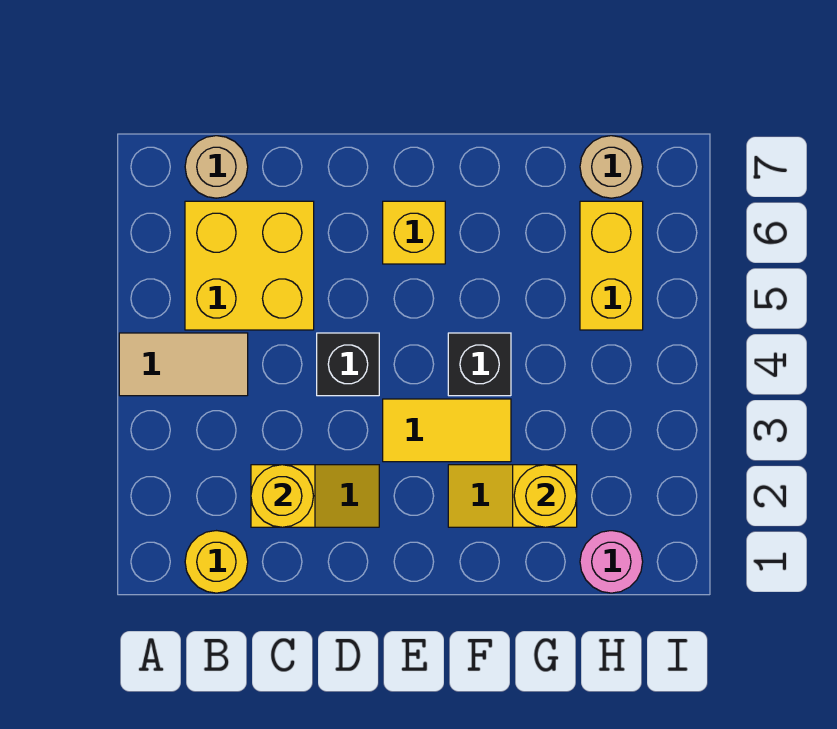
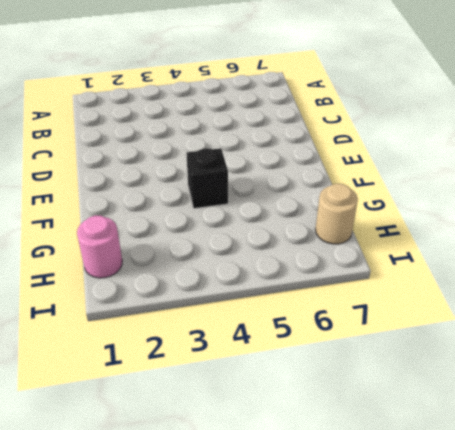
none -> tan tile A4:B4 level 1
none -> yellow round brick B1 level 1
none -> yellow brick B5:C6 level 1

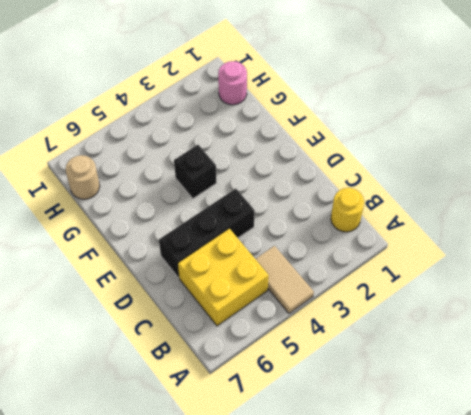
black brick D4:D6 level 1 -> black brick D4 level 1
none -> tan round brick B7 level 1
none -> yellow slope C2:D2 level 1 top C
none -> yellow tile E3:F3 level 1

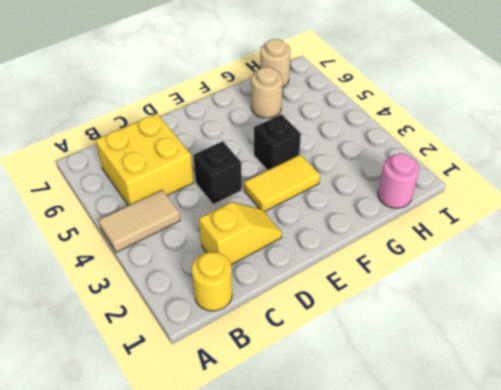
tan round brick G6 level 1 -> tan round brick B7 level 1
none -> yellow brick E6 level 1
none -> yellow slope F2:G2 level 1 top G
none -> yellow brick H5:H6 level 1

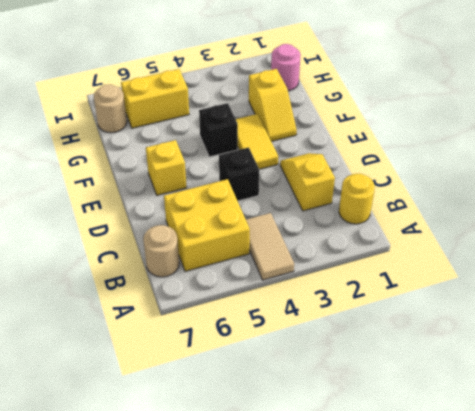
none -> yellow round brick C2 level 2
none -> yellow round brick G2 level 2

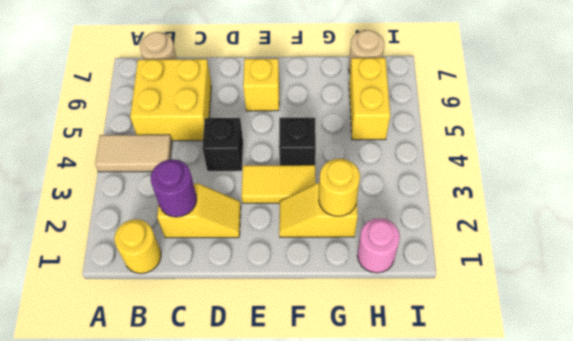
purple round brick C2 level 2 -> yellow round brick C2 level 2

